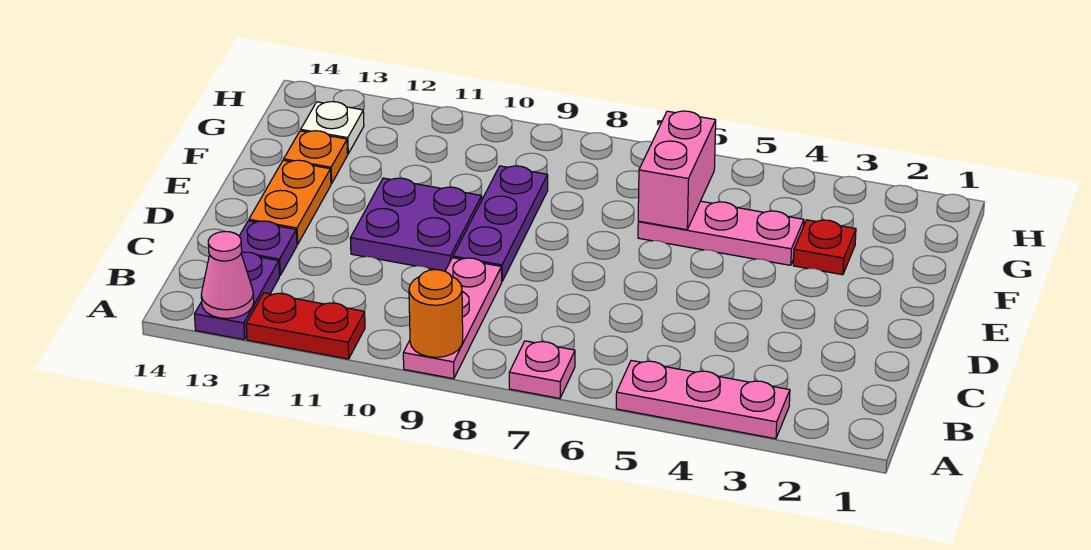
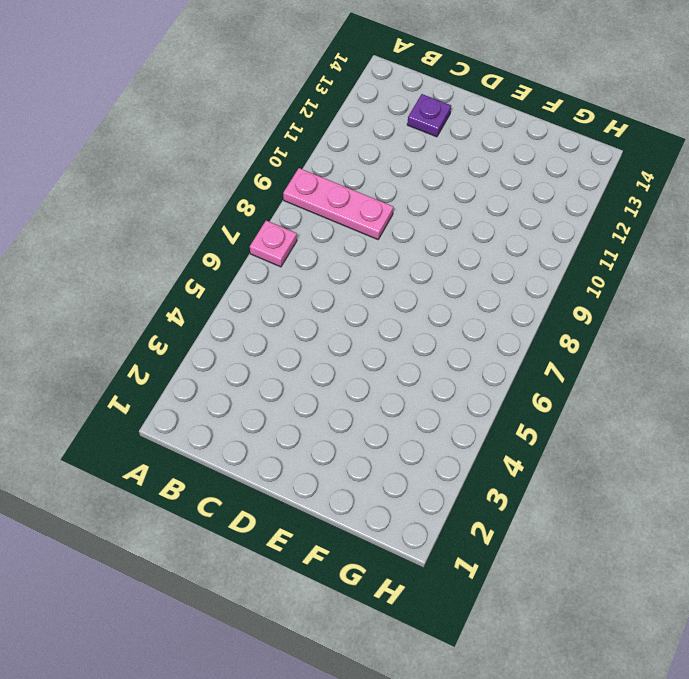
none -> pink plate A3:A5 level 1
none -> red plate A11:A12 level 1
none -> purple plate A13:B13 level 1

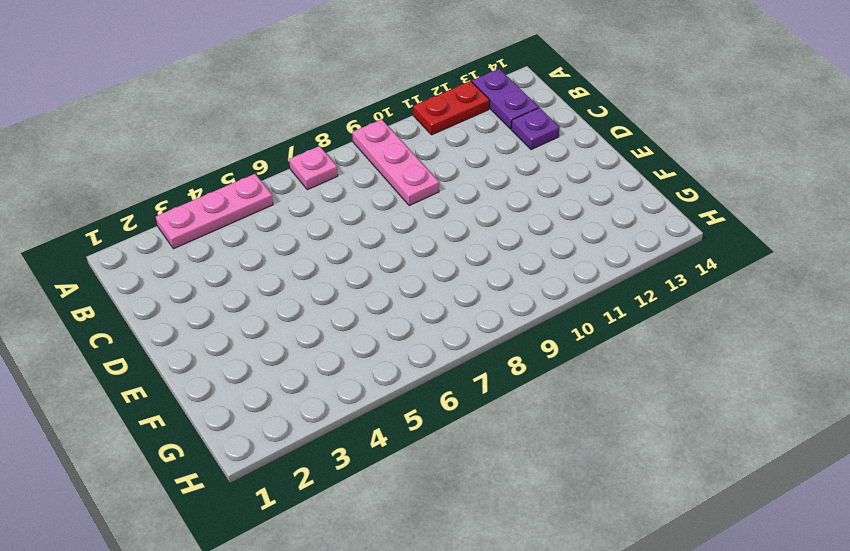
none -> purple plate D9:F9 level 1
none -> purple plate D10:E11 level 1
none -> orange plate D13:E13 level 1

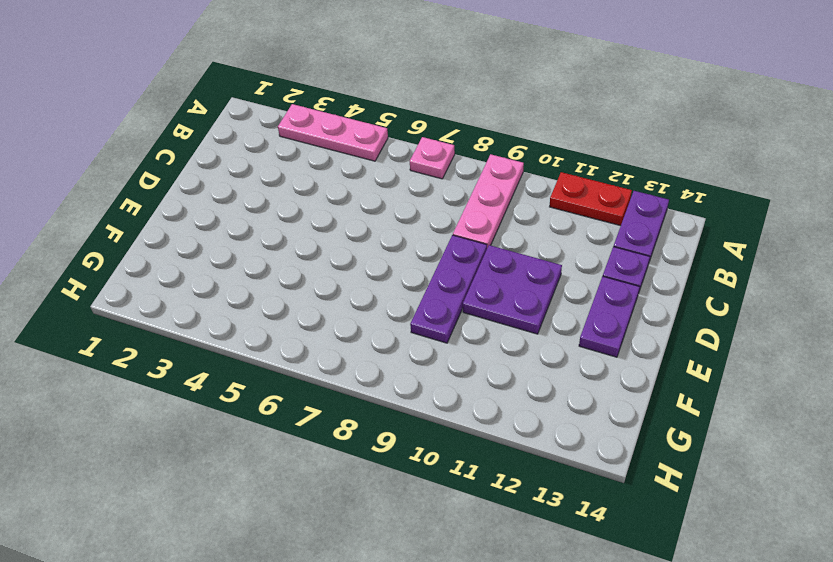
purple plate D13:E13 level 1 -> orange plate D13:E13 level 1
none -> red plate F3 level 1
none -> pink plate F4:F6 level 1
none -> orange plate F13 level 1

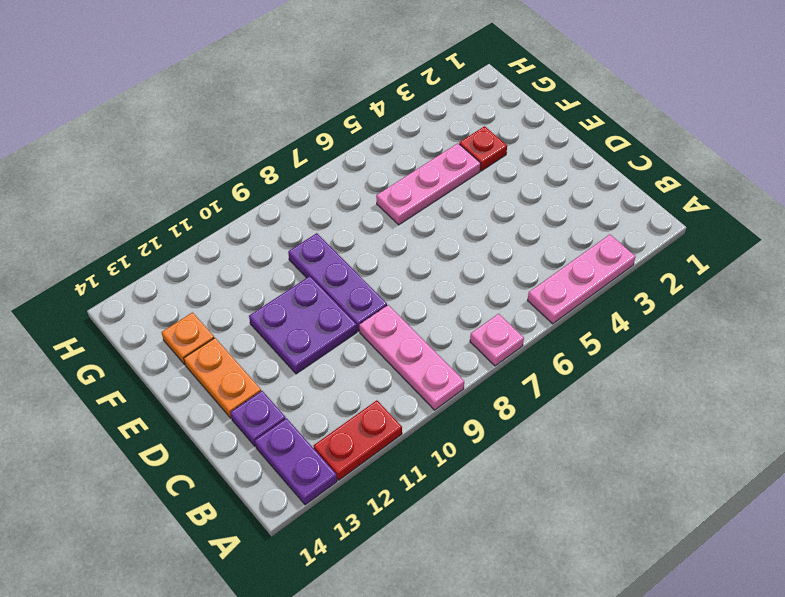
none -> white plate G13 level 1
none -> orange round brick A9 level 2
none -> pink cone A13 level 2

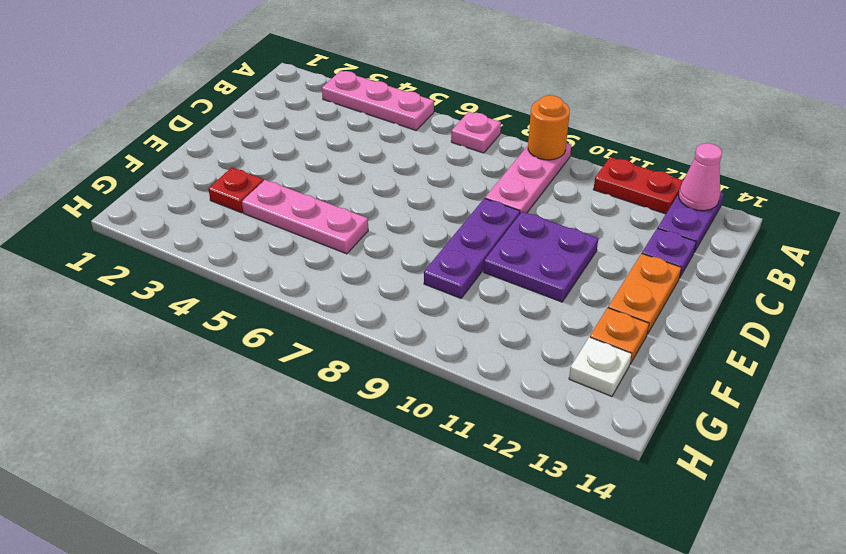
none -> pink brick F6:G6 level 2

